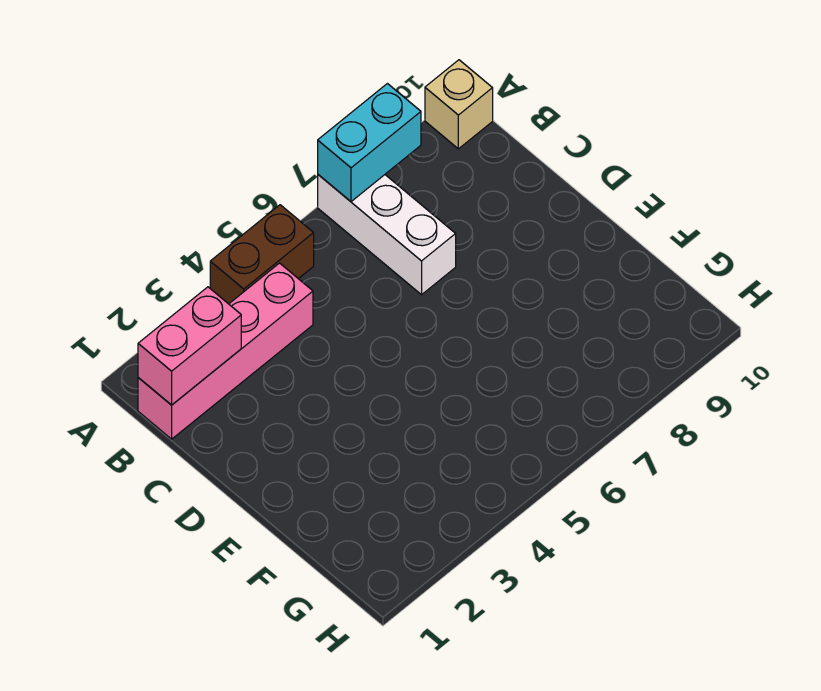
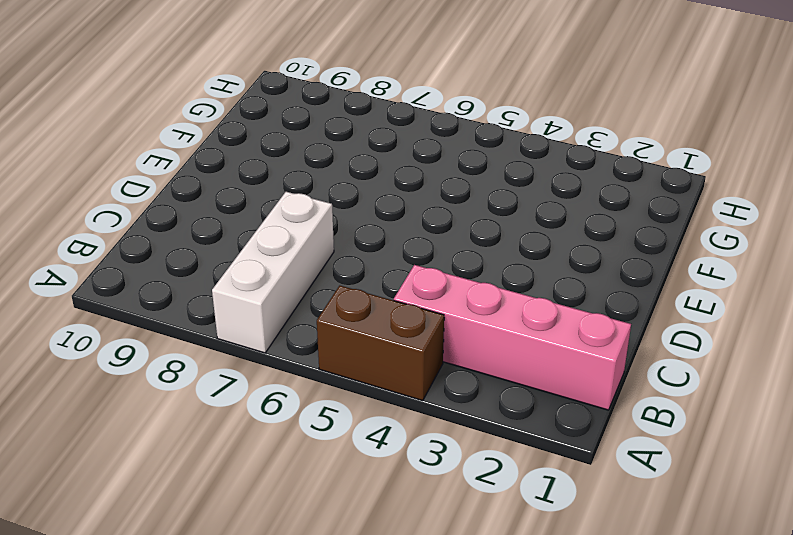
none -> tan brick A10 level 1
none -> cyan brick A7:A8 level 2

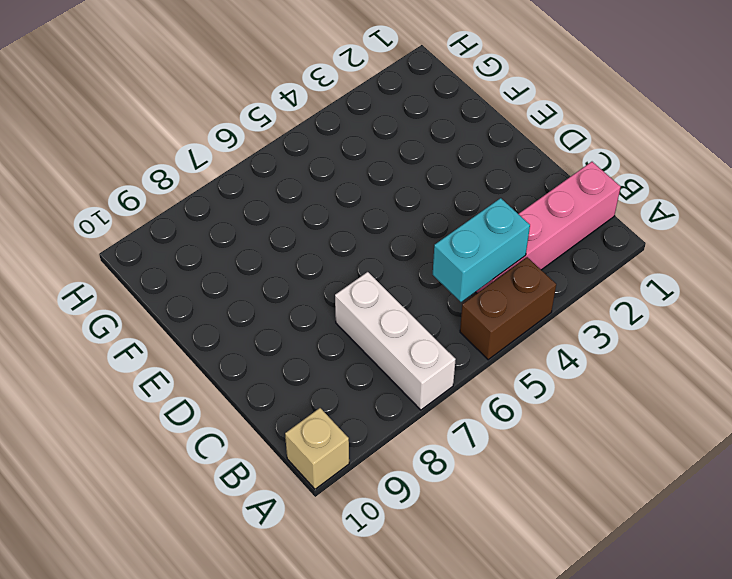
cyan brick B4:B5 level 2 -> cyan brick A7:A8 level 2
none -> pink brick B1:B2 level 2

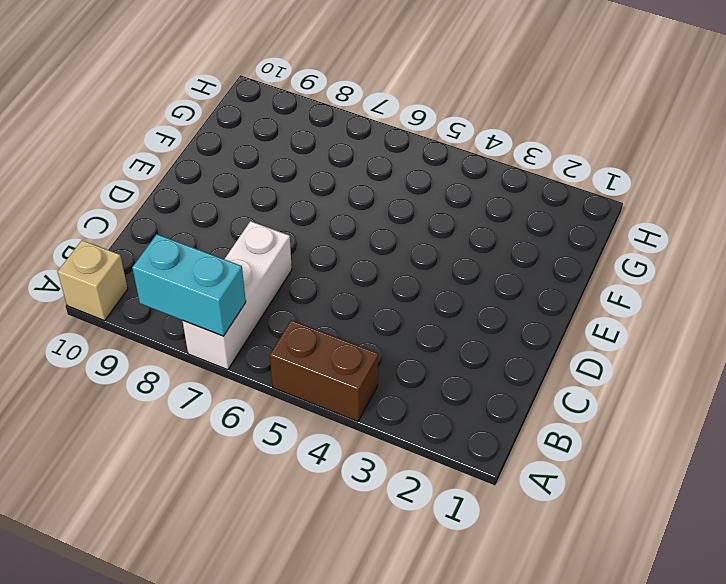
none -> pink brick B1:B4 level 1
none -> pink brick B1:B2 level 2

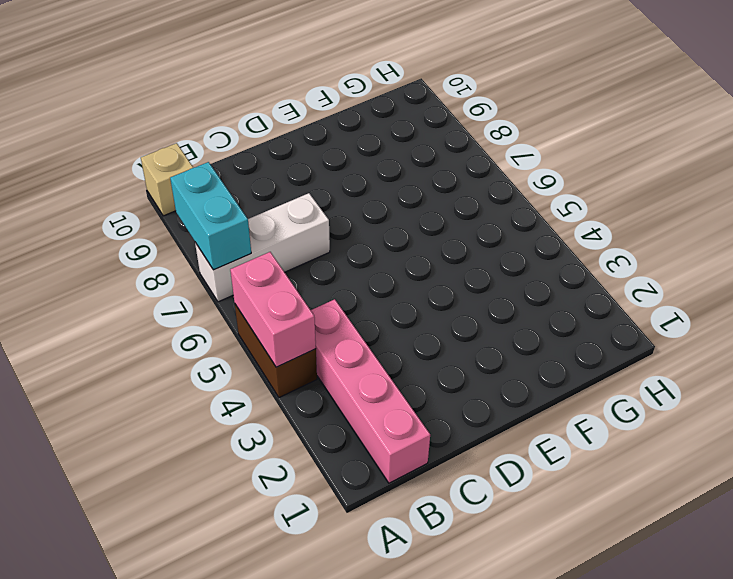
pink brick A4:A5 level 2 -> pink brick B1:B2 level 2

